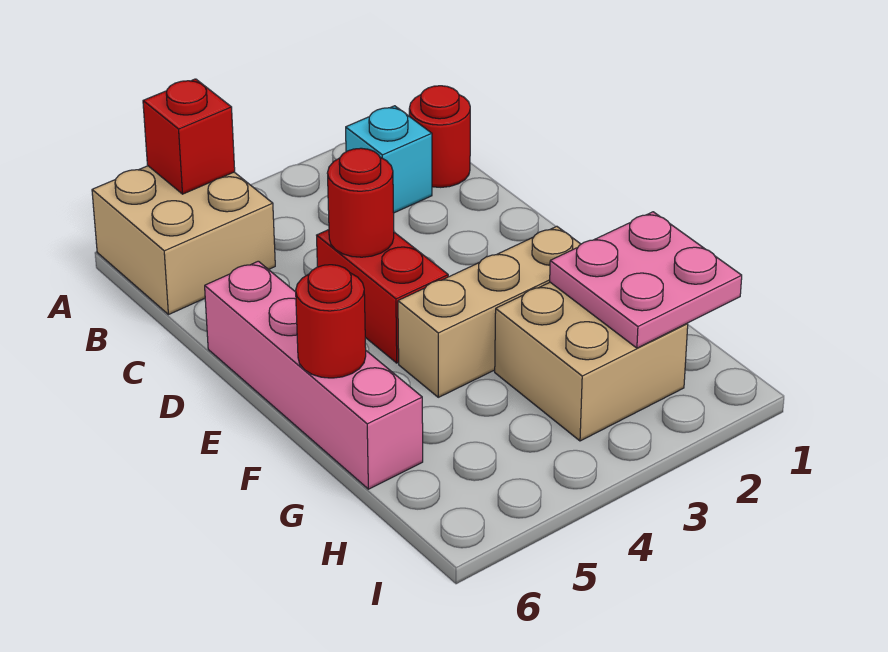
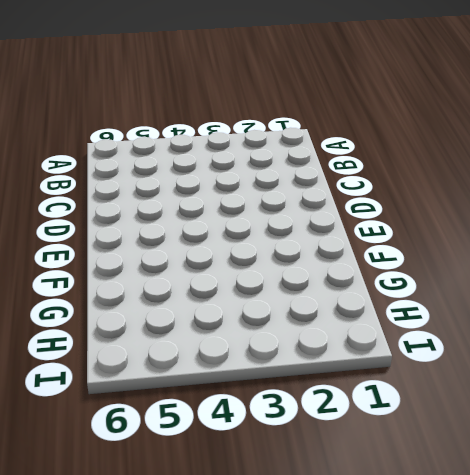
none -> tan brick A5:B6 level 1
none -> red round brick B1 level 1

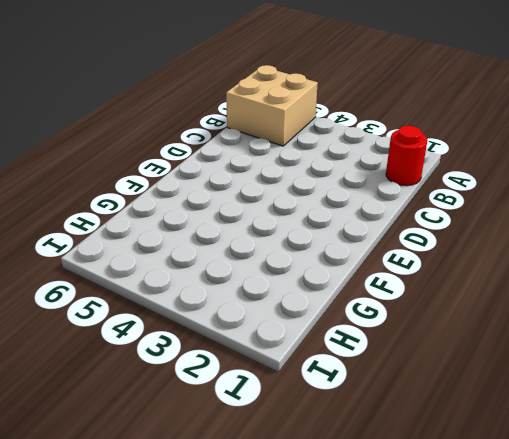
none -> cyan brick B2 level 1
none -> red brick D4:E4 level 1

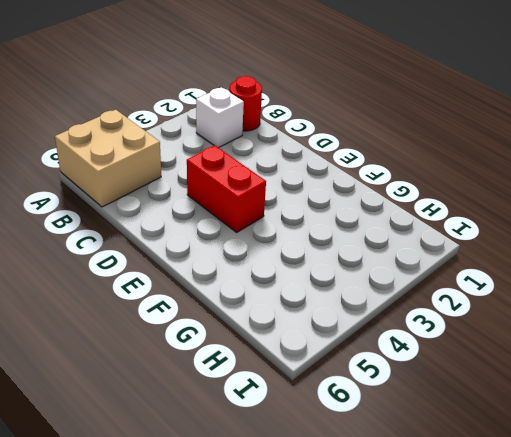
white brick B2 level 1 -> cyan brick B2 level 1
none -> pink brick D6:G6 level 1
none -> tan brick F2:F4 level 1

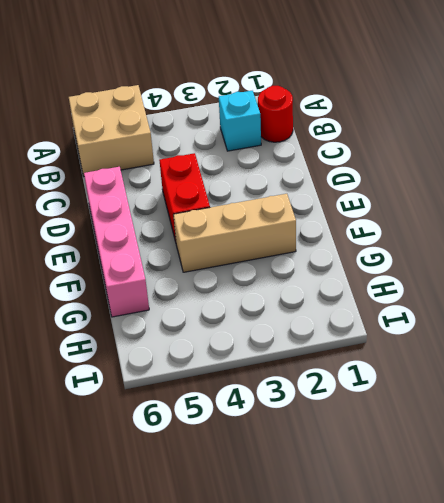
none -> tan brick G2:H3 level 1
none -> red brick A5 level 2

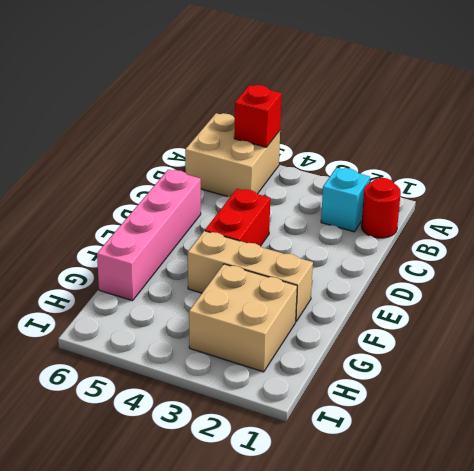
none -> red round brick D4 level 2
none -> red round brick F6 level 2

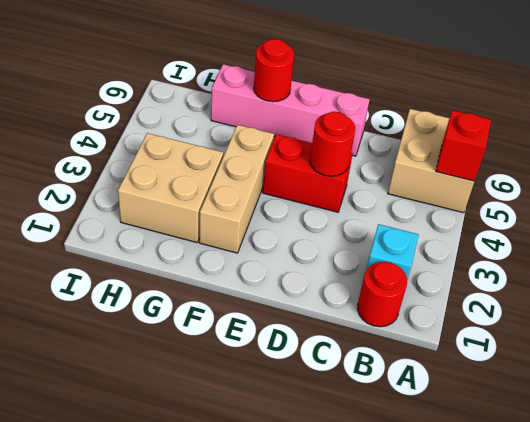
none -> pink plate G1:H2 level 2

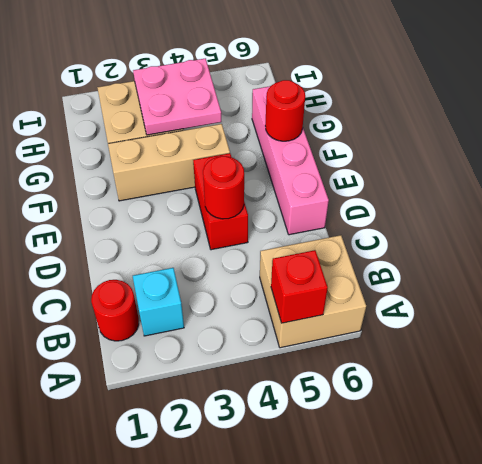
pink plate G3:H4 level 2 -> pink plate G1:H2 level 2

